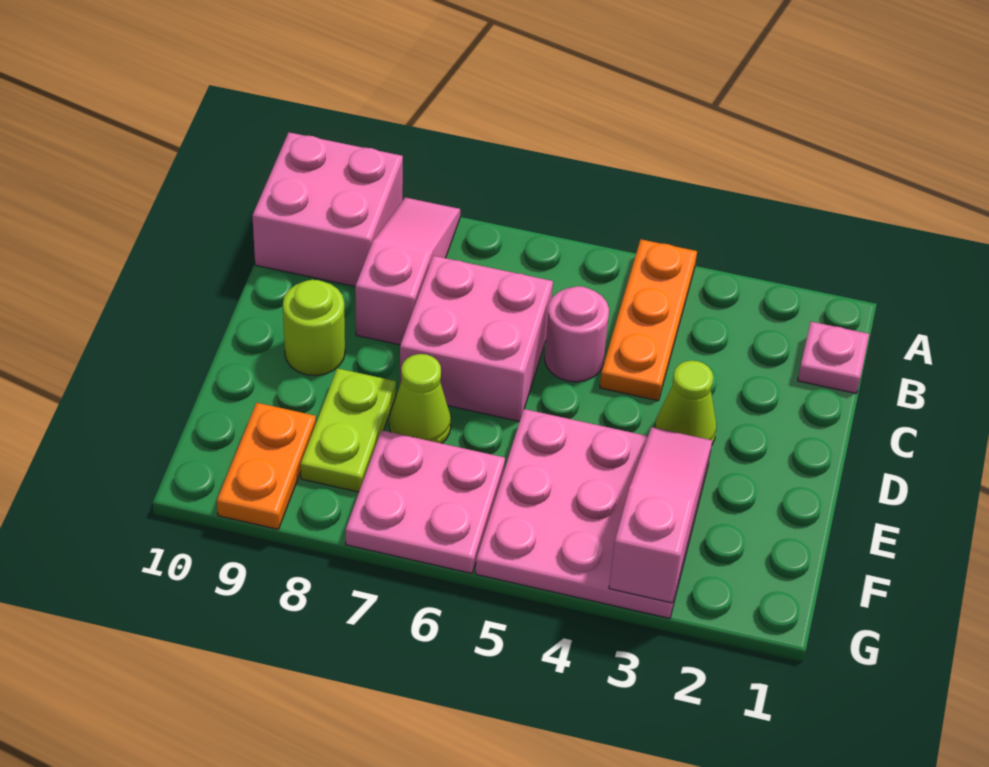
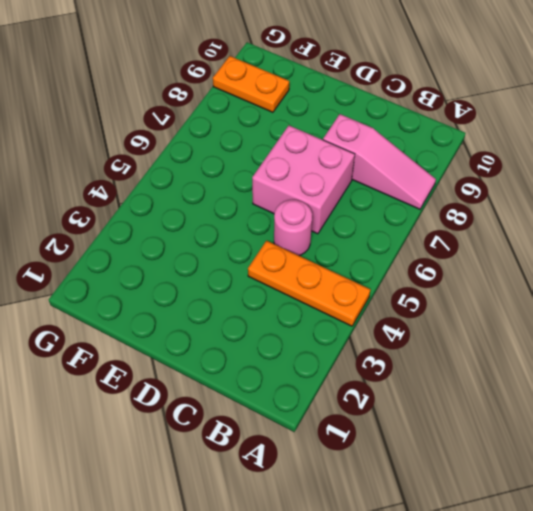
none -> pink brick A9:B10 level 1
none -> pink plate B1 level 1
none -> lime cone D3 level 1

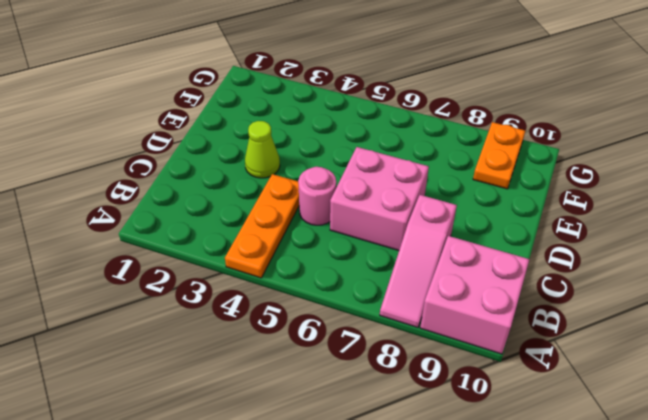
none -> pink plate B1 level 1
none -> lime round brick D9 level 1
none -> pink plate E3:G5 level 1

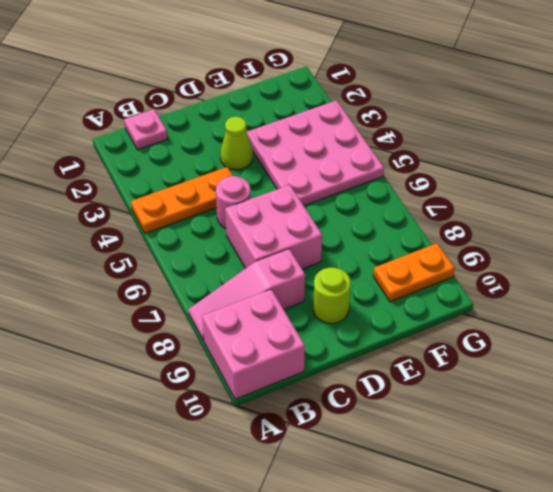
none -> lime cone E7 level 1
none -> lime plate E8:F8 level 1
none -> pink plate F6:G7 level 1

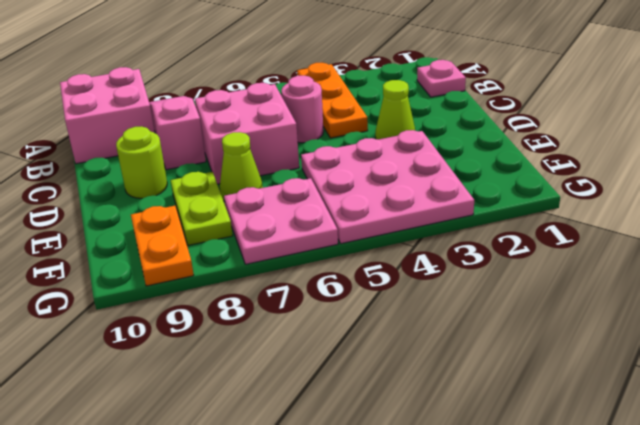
none -> pink slope E3:G3 level 2 top G

